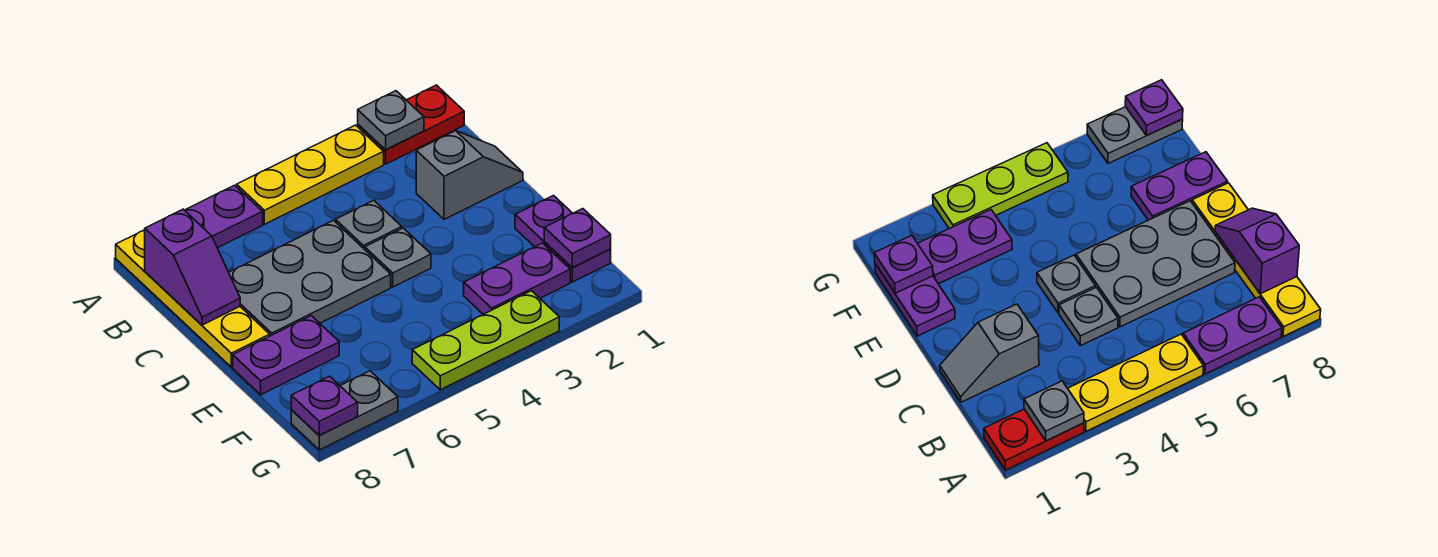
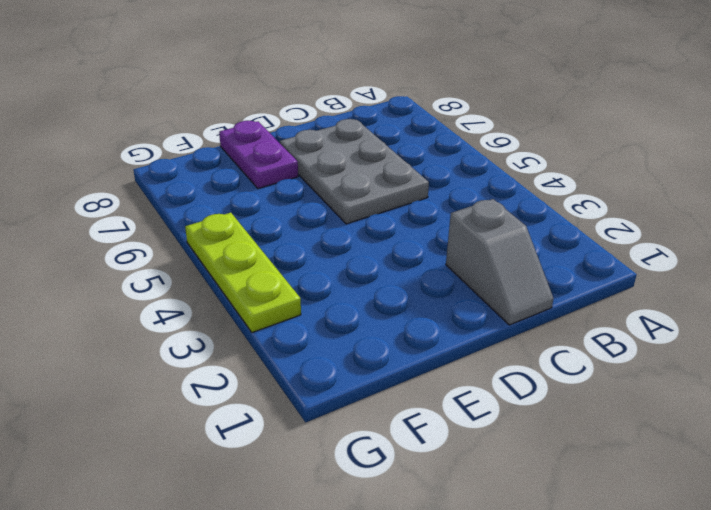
none -> red plate A1:A2 level 1
none -> yellow plate A3:A5 level 1
none -> purple plate A6:A7 level 1

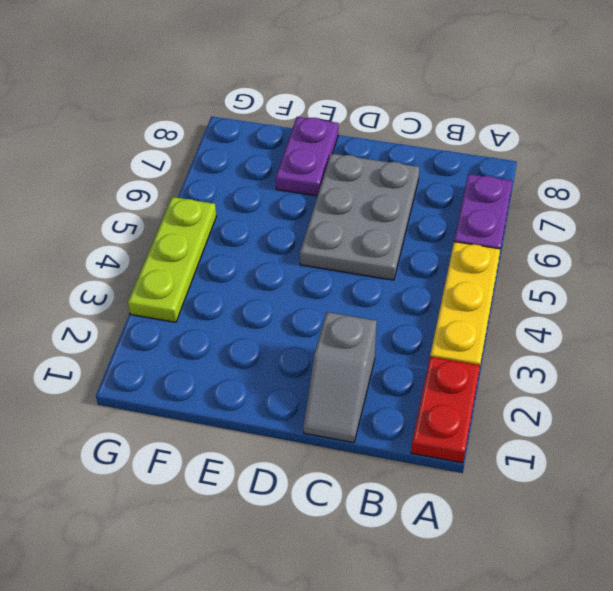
none -> yellow plate A8:D8 level 1
none -> grey plate C4 level 1
none -> grey plate D4 level 1

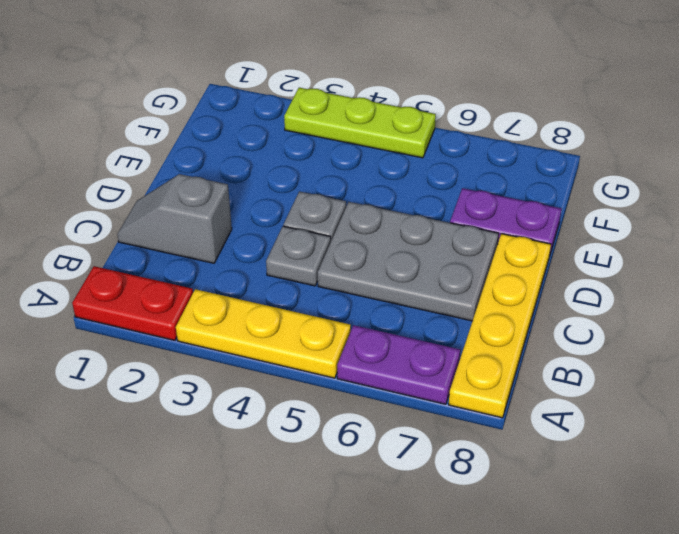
none -> purple plate E1:F1 level 1
none -> purple plate F2:F3 level 1
none -> grey plate G7:G8 level 1

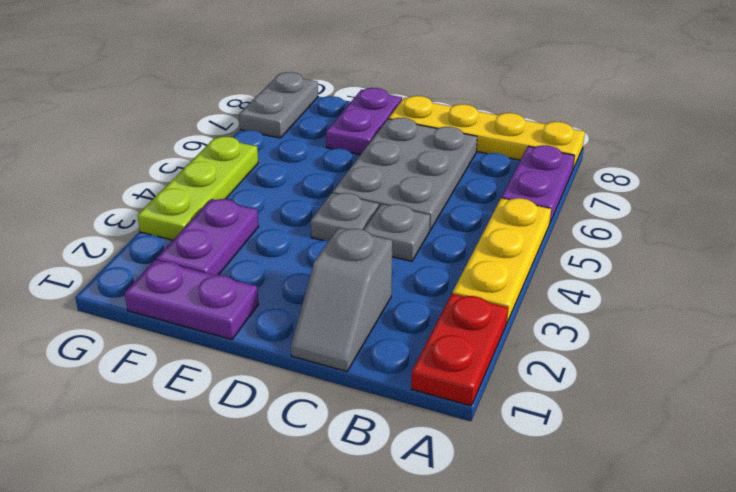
none -> grey plate A2 level 2
none -> purple slope B8:C8 level 2 top B
none -> purple plate F1 level 2

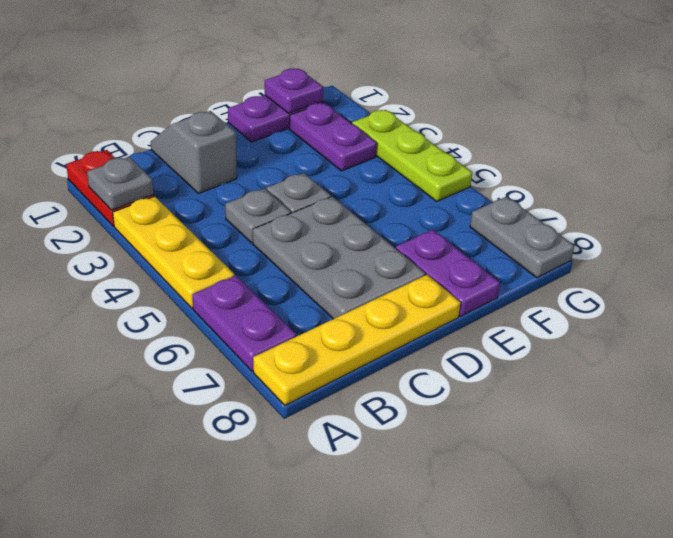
none -> purple slope B8:C8 level 2 top B
none -> purple plate G8 level 2

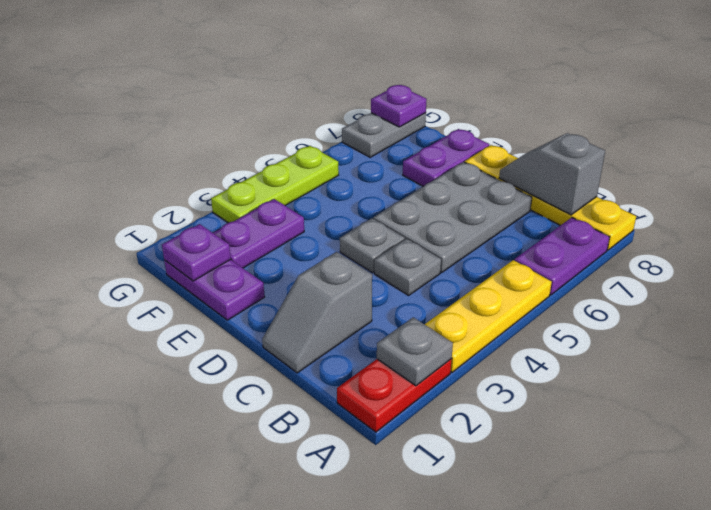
grey slope B8:C8 level 2 top B -> purple slope B8:C8 level 2 top B

